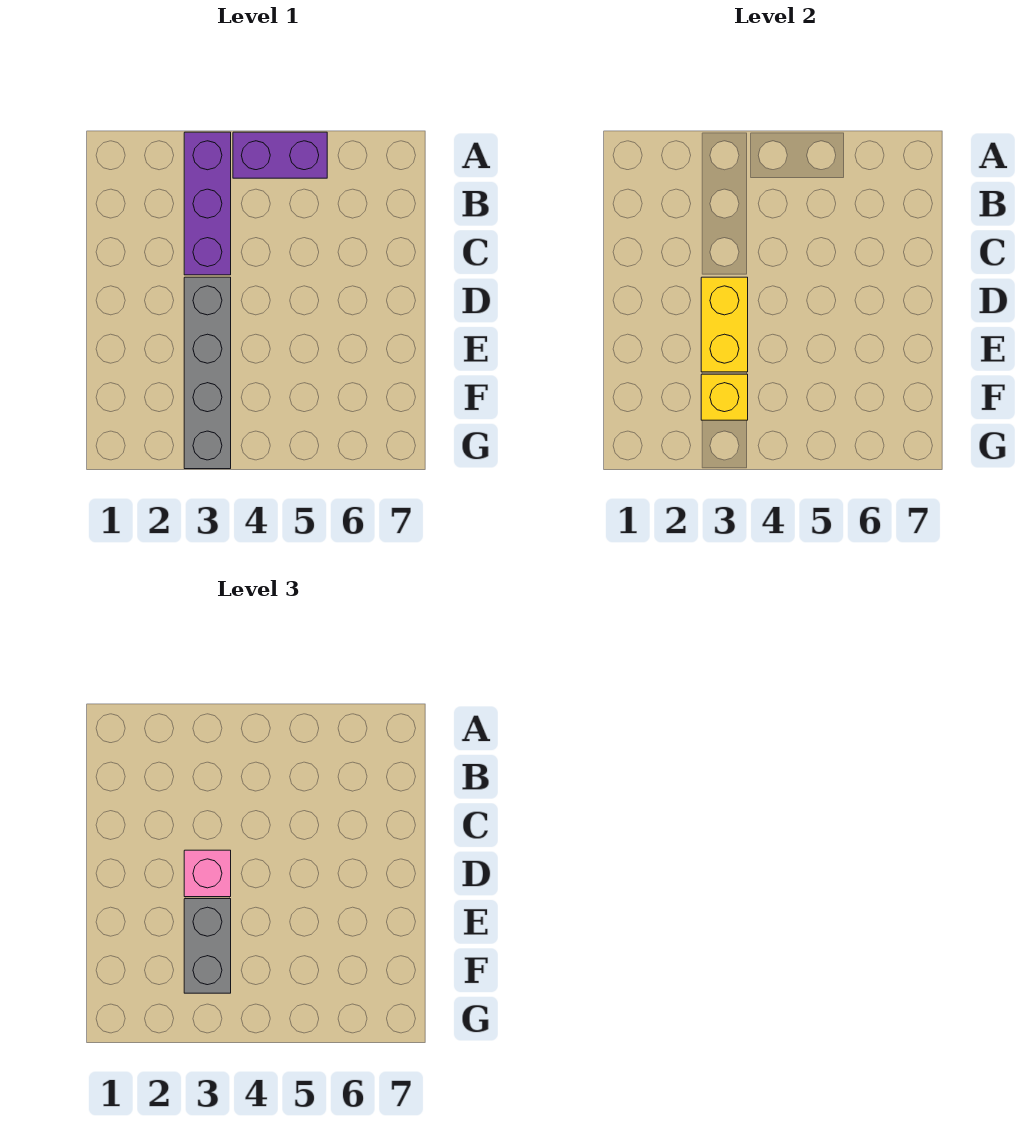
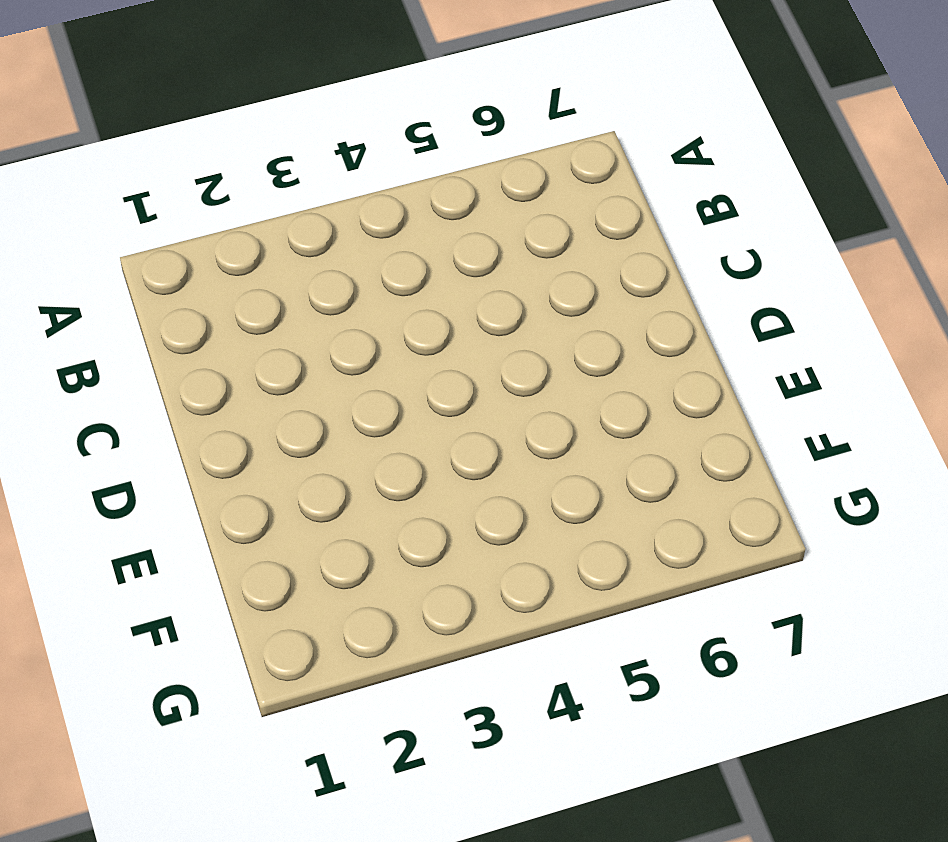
none -> purple brick A3:C3 level 1
none -> purple brick A4:A5 level 1

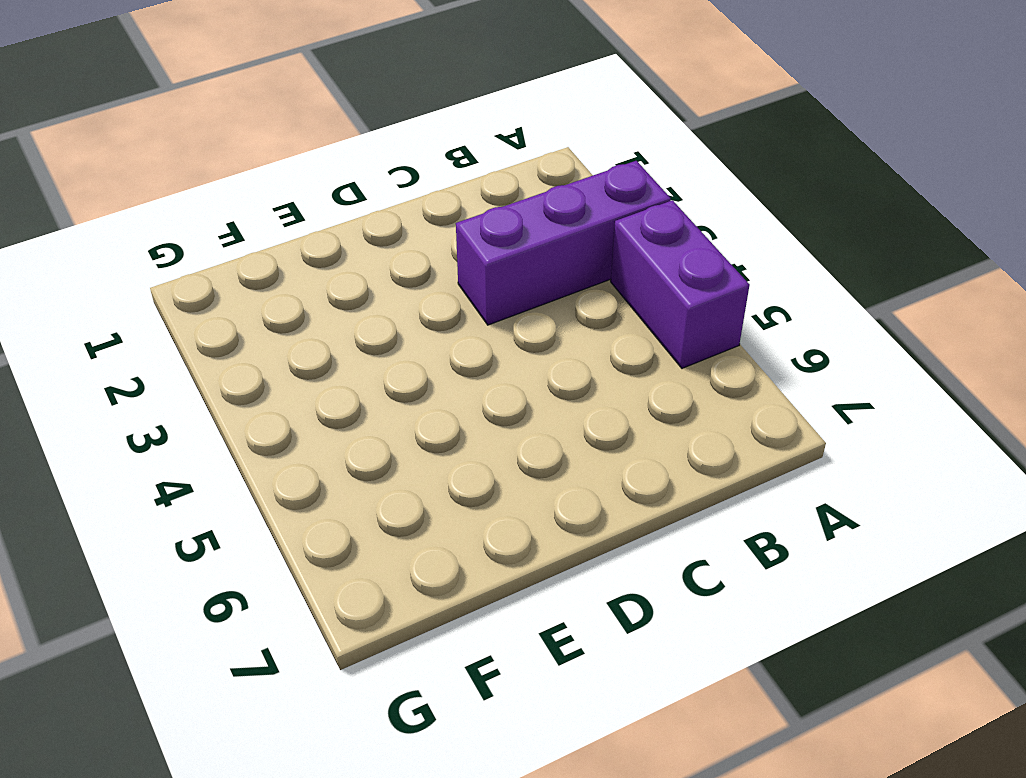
none -> grey brick D3:G3 level 1
none -> yellow brick D3:E3 level 2

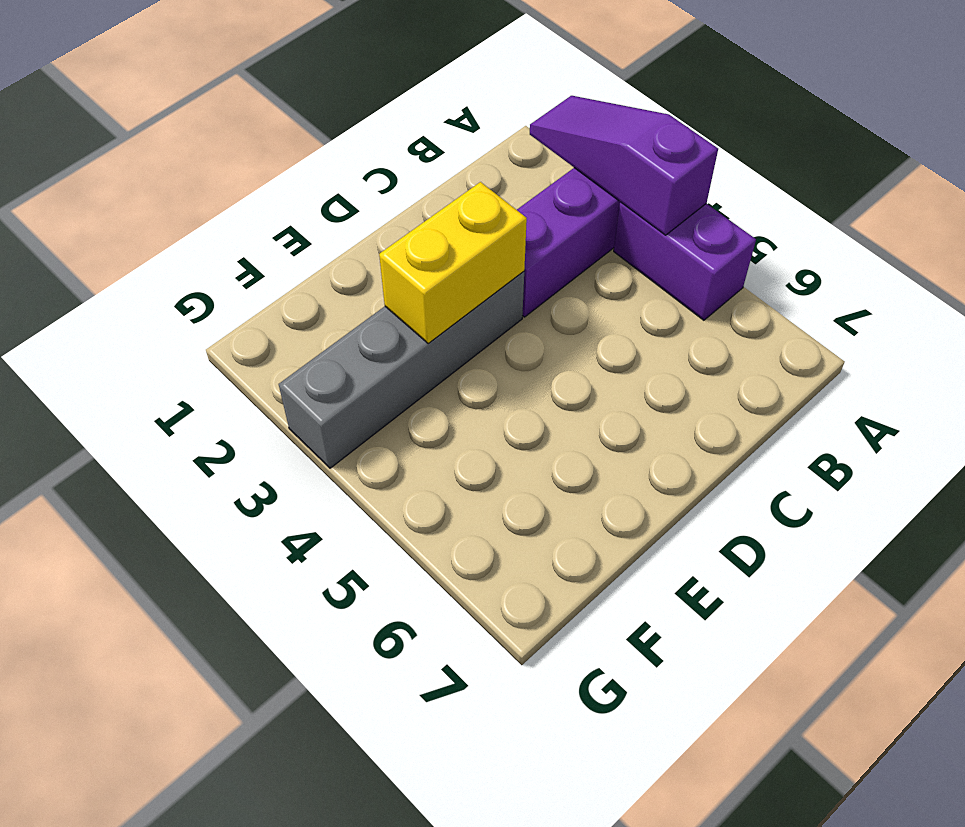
purple slope A2:A4 level 2 top 4 -> none
none -> yellow brick F3 level 2
none -> pink brick D3 level 3

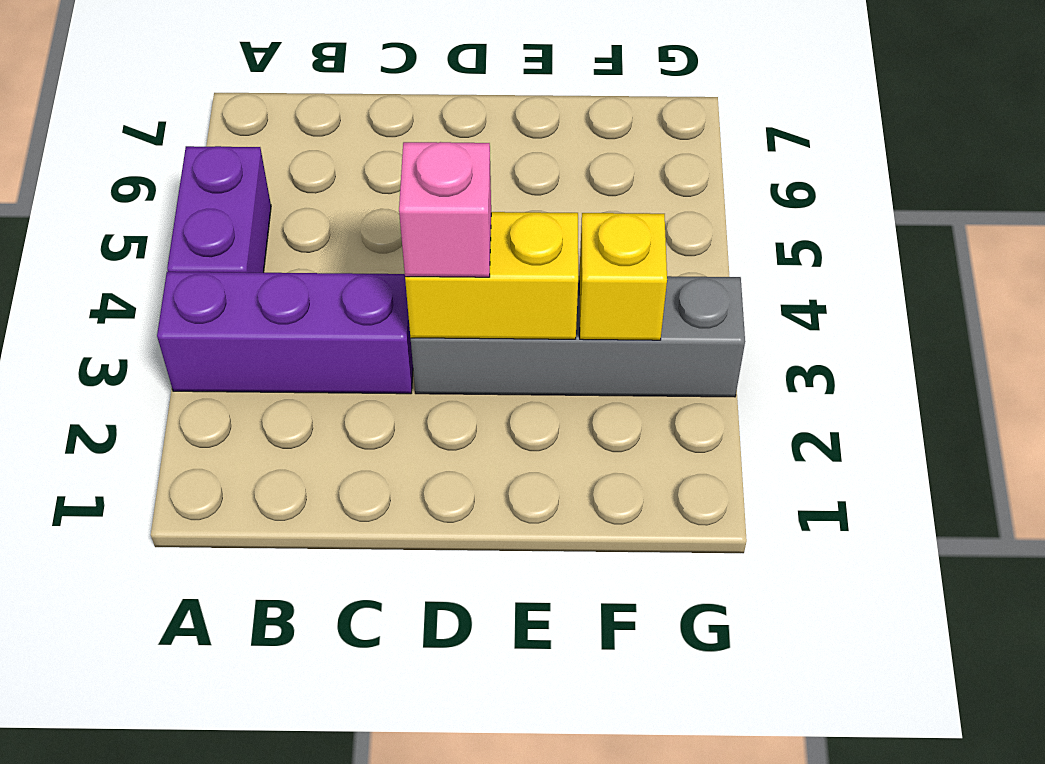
none -> grey brick E3:F3 level 3

